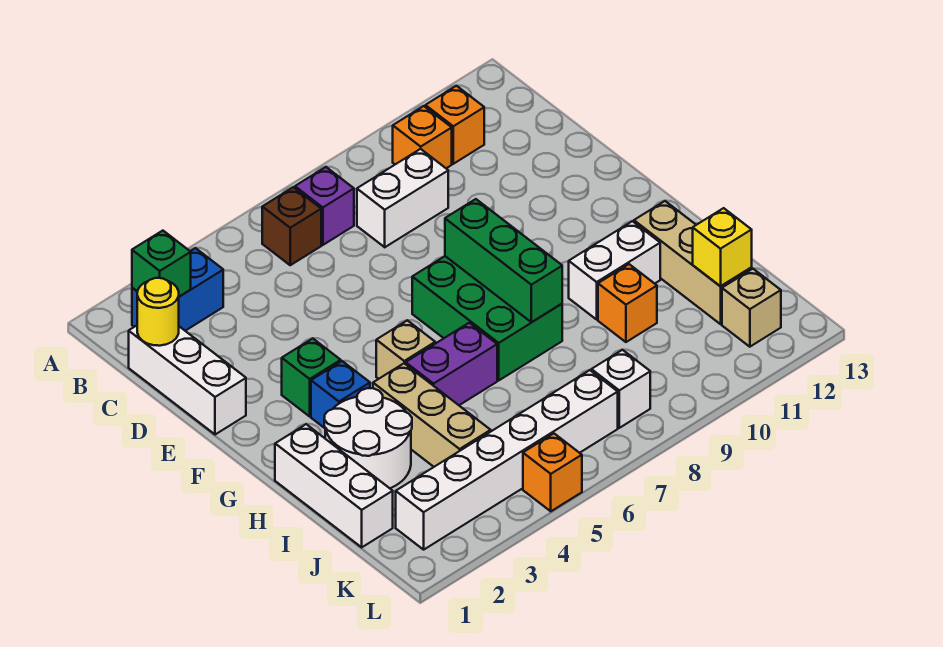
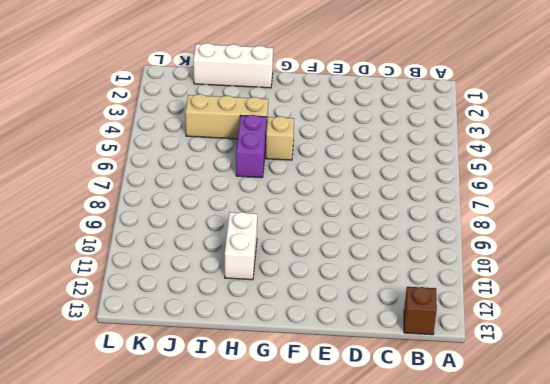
brown brick B13 level 1 -> brown brick B6 level 1
none -> blue brick B2:B3 level 1
none -> purple brick B7 level 1
none -> orange brick B10 level 1

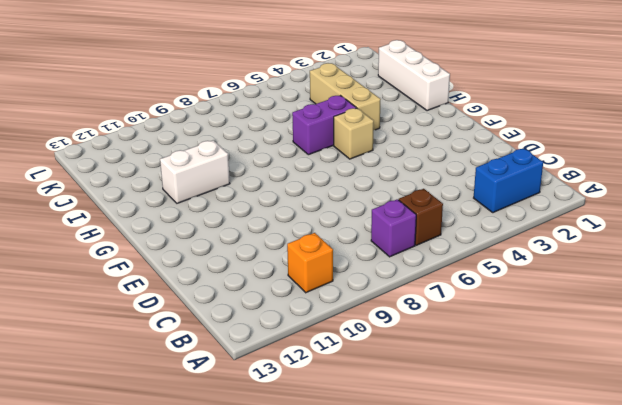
none -> orange brick B11 level 1
none -> white brick C1:E1 level 1
none -> white brick C8:C9 level 1

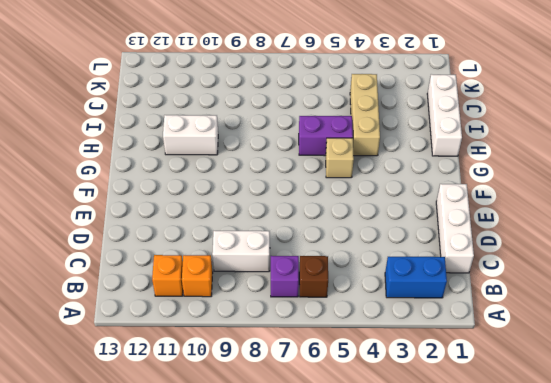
none -> green brick F3 level 1
none -> green brick F7:H8 level 1
none -> blue brick G3 level 1

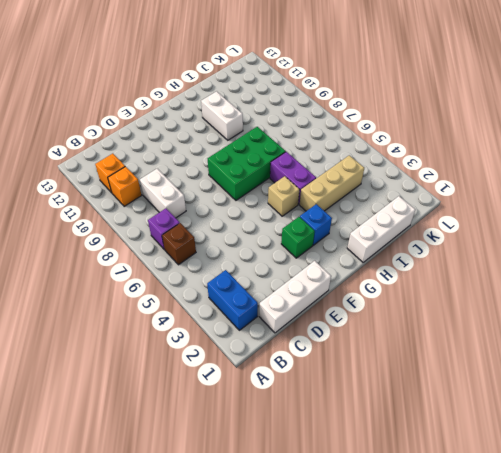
none -> white round brick H2:I3 level 1
none -> tan brick H12:J12 level 1
none -> orange brick I10 level 1

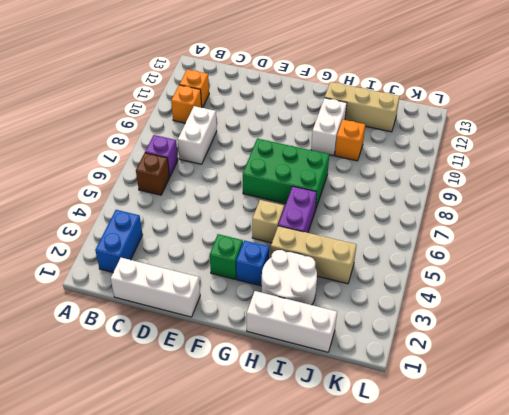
none -> white brick K2:K7 level 1
none -> white brick K8 level 1
none -> tan brick K12 level 1

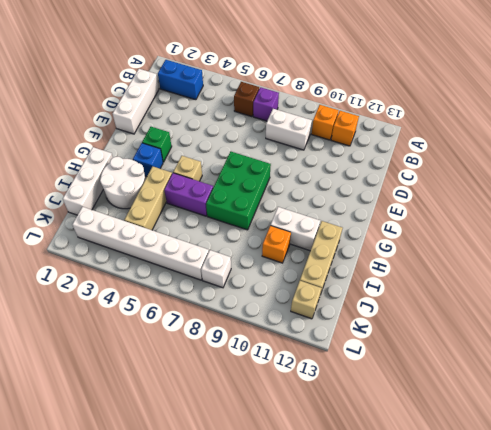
none -> orange brick L5 level 1
none -> green brick B2 level 2
none -> yellow round brick C1 level 2

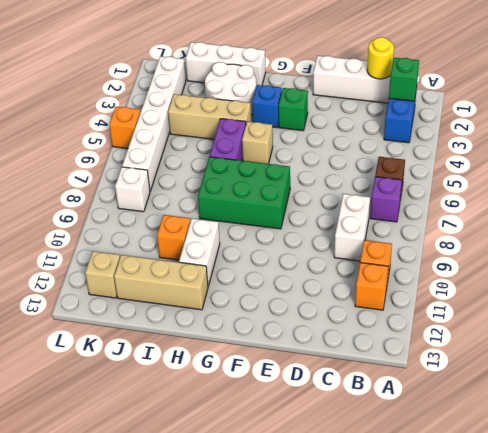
none -> green brick F8:H8 level 2
none -> yellow brick J12 level 2

